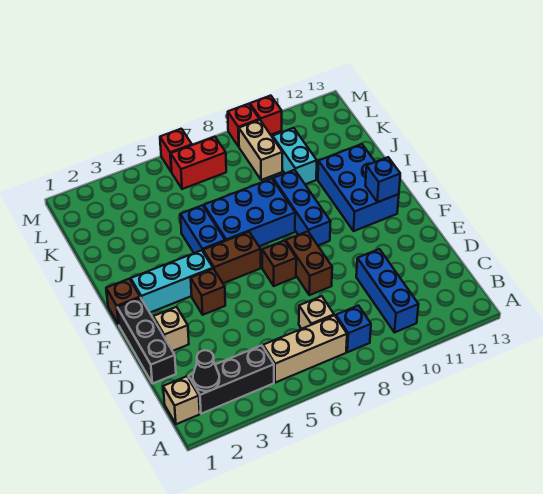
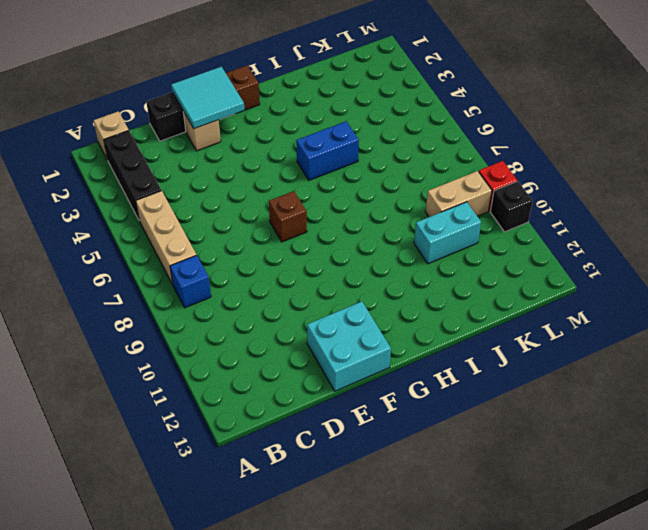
cyan tile E1:F2 level 2 -> none
cyan brick E12:F13 level 1 -> none
black brick M10 level 1 -> red brick M10 level 1
none -> blue brick B10:D10 level 1
none -> tan brick C7 level 1
none -> brown brick E8:F8 level 1

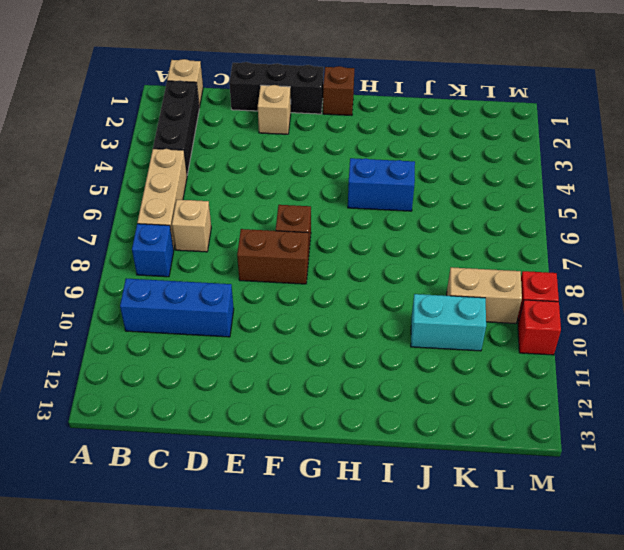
none -> brown brick F4 level 1
none -> cyan brick G2:G4 level 1
none -> brown brick G5:G6 level 1

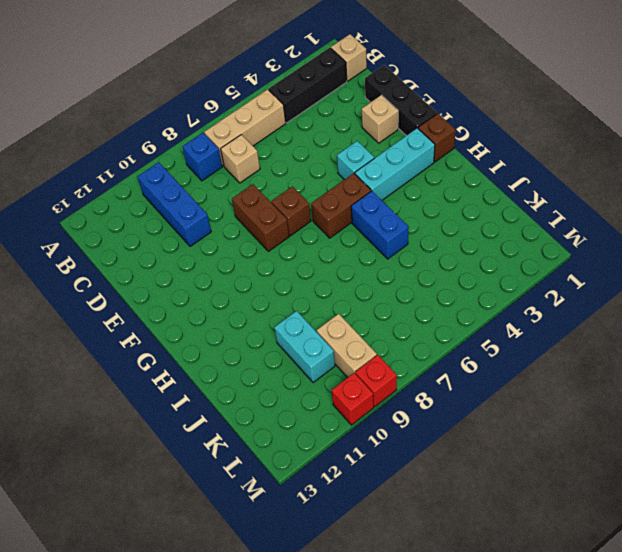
cyan brick F4 level 1 -> brown brick F4 level 1
none -> blue brick G9:I9 level 1
none -> blue brick G11:I12 level 1
none -> blue brick H6:I8 level 1

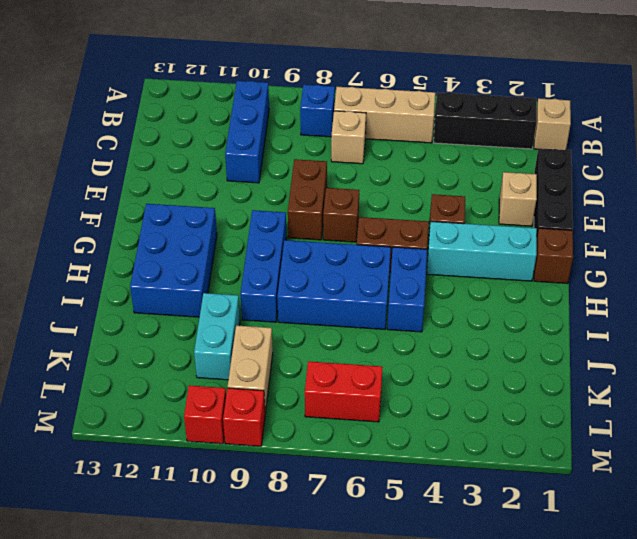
none -> red brick M6 level 1
none -> black cone B2 level 2
none -> blue brick G12 level 2

